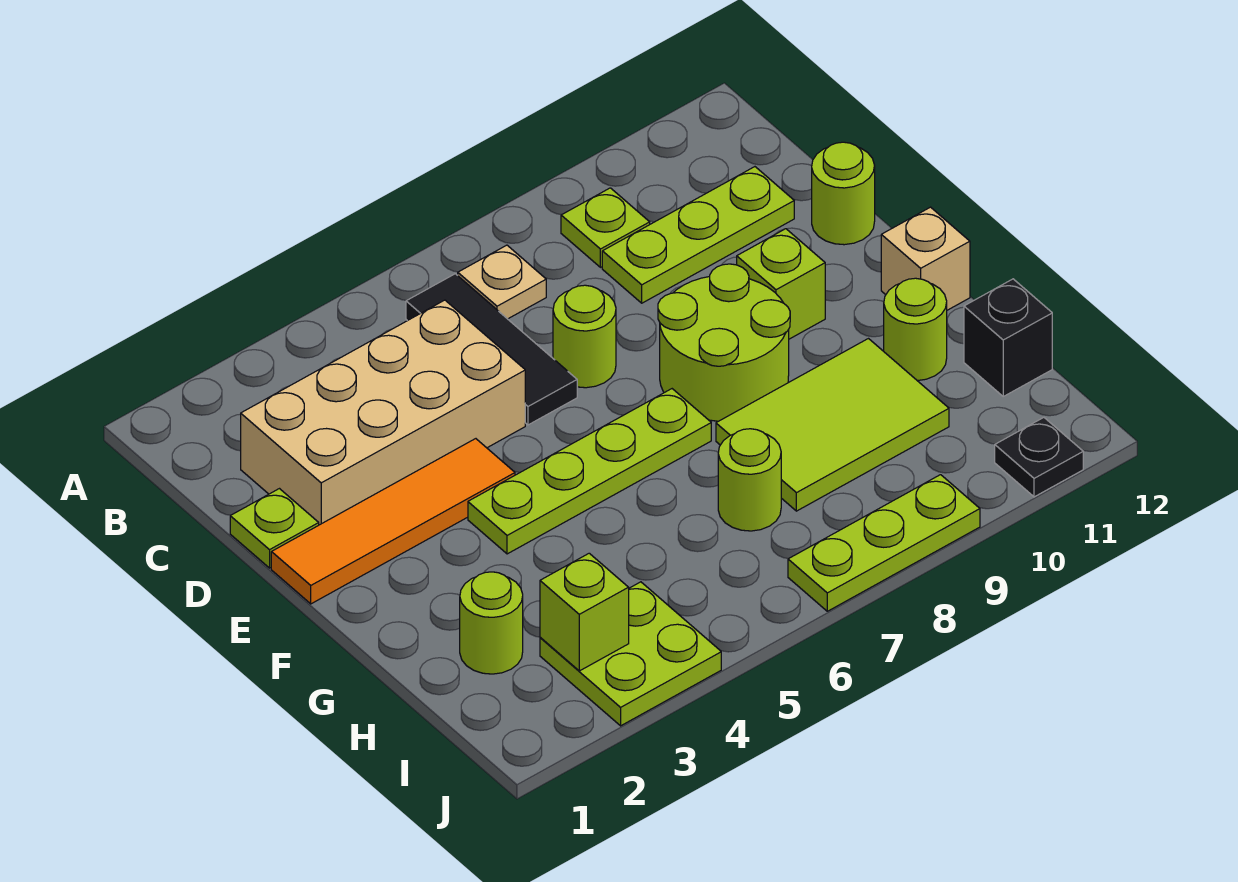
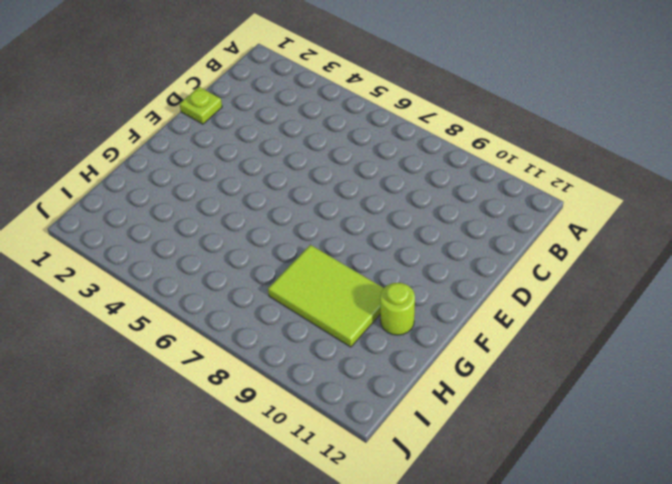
none -> black tile B6:D6 level 1
none -> tan plate B7 level 1
none -> lime plate B9 level 1

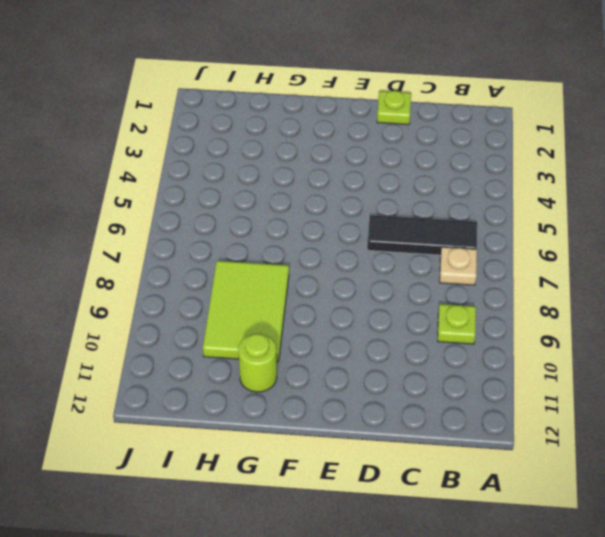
none -> tan brick C2:D5 level 1
none -> lime plate C9:C11 level 1
none -> lime round brick D7 level 1

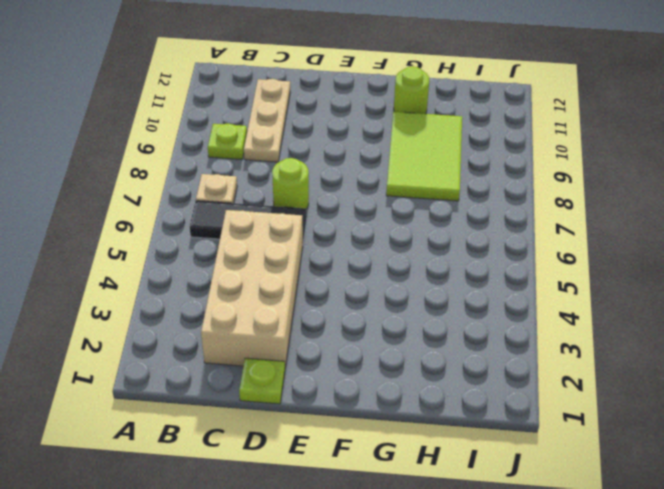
tan plate C9:C11 level 1 -> lime plate C9:C11 level 1
none -> lime round brick D12 level 1
none -> orange tile E1:E4 level 1
none -> lime round brick E8:F9 level 1

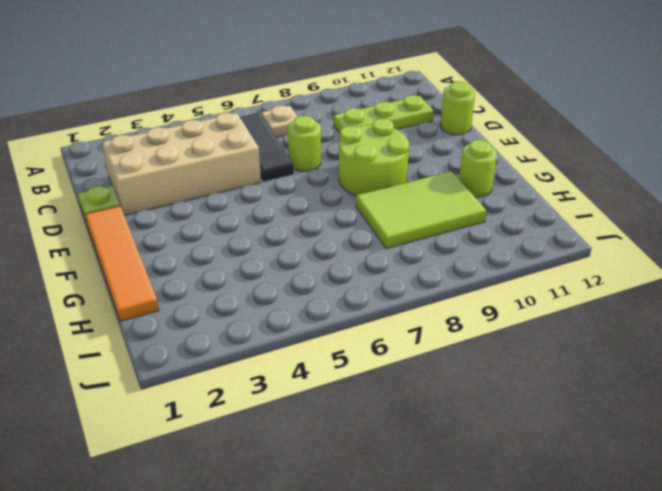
orange tile E1:H1 level 1 -> orange tile E1:E4 level 1
none -> lime plate B9 level 1
none -> lime brick E10 level 1
none -> lime plate F4:F7 level 1

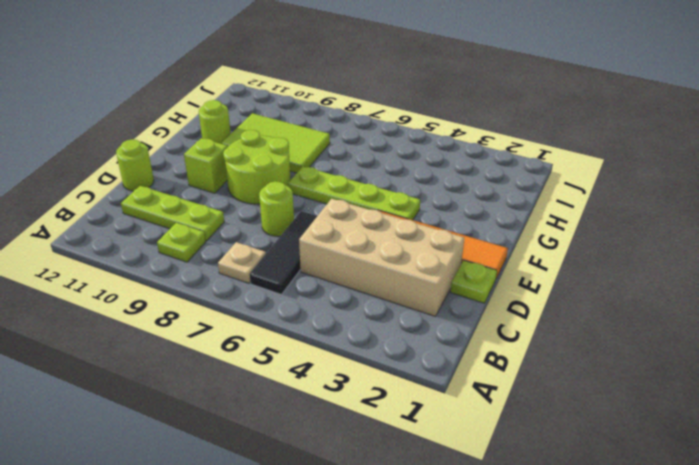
none -> tan brick F12 level 1
none -> lime round brick H2 level 1
none -> lime round brick H7 level 1

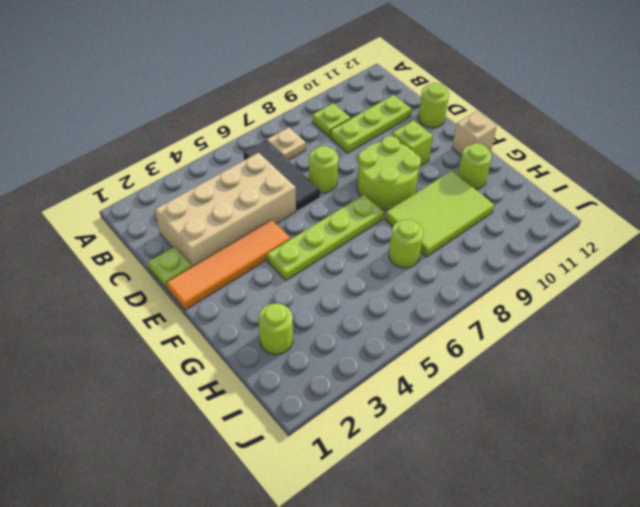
none -> black brick H12 level 1
none -> lime plate I3:J4 level 1
none -> lime plate J7:J9 level 1

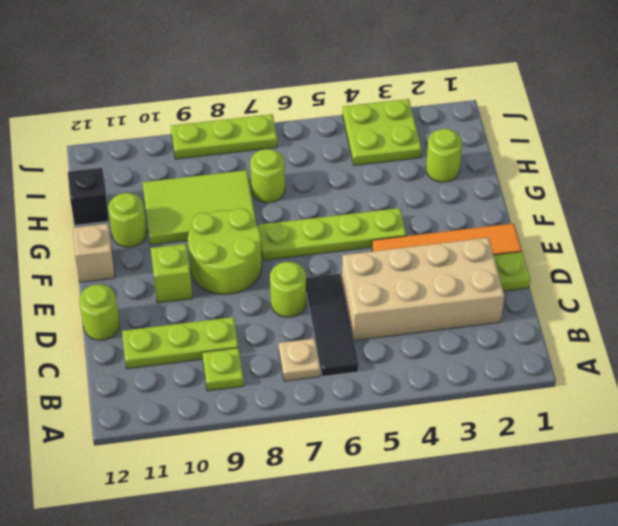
none -> black plate J11 level 1
none -> lime brick I3 level 2

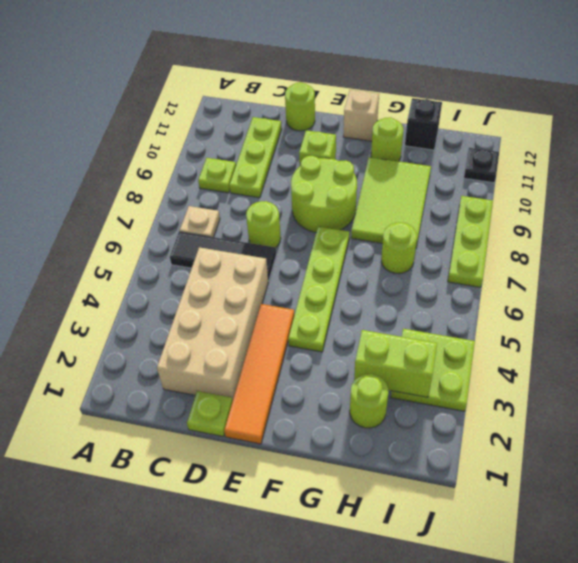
lime brick H3:I3 level 2 -> lime brick I3 level 2

